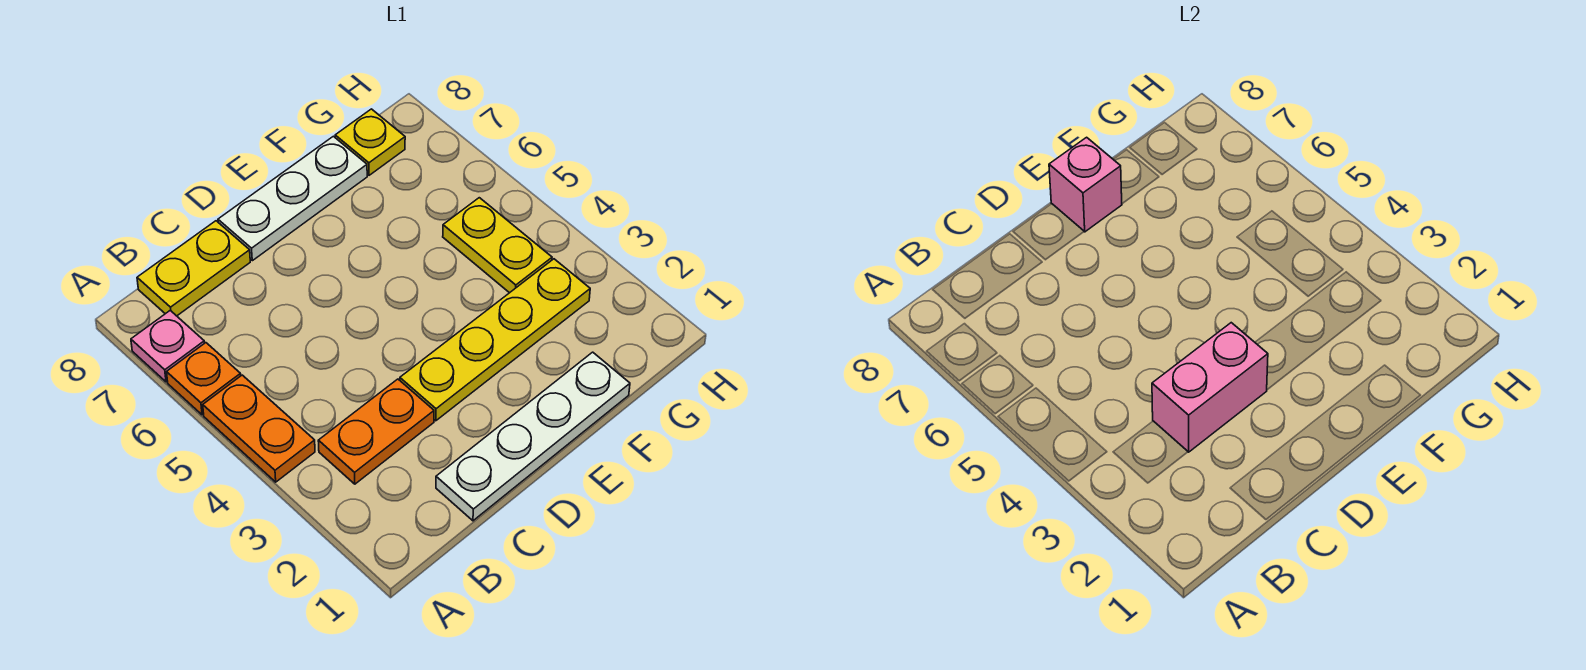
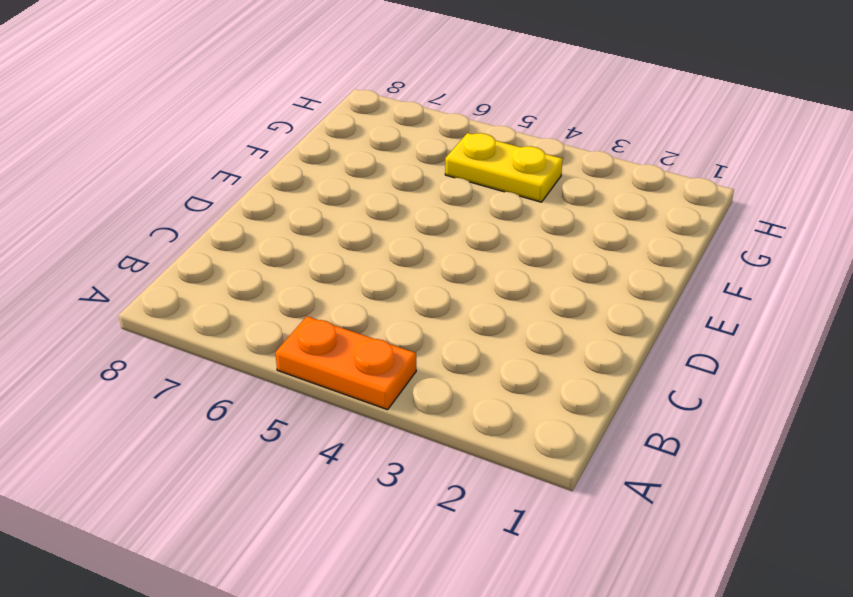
none -> orange plate A6 level 1
none -> pink plate A7 level 1
none -> orange plate B3:C3 level 1

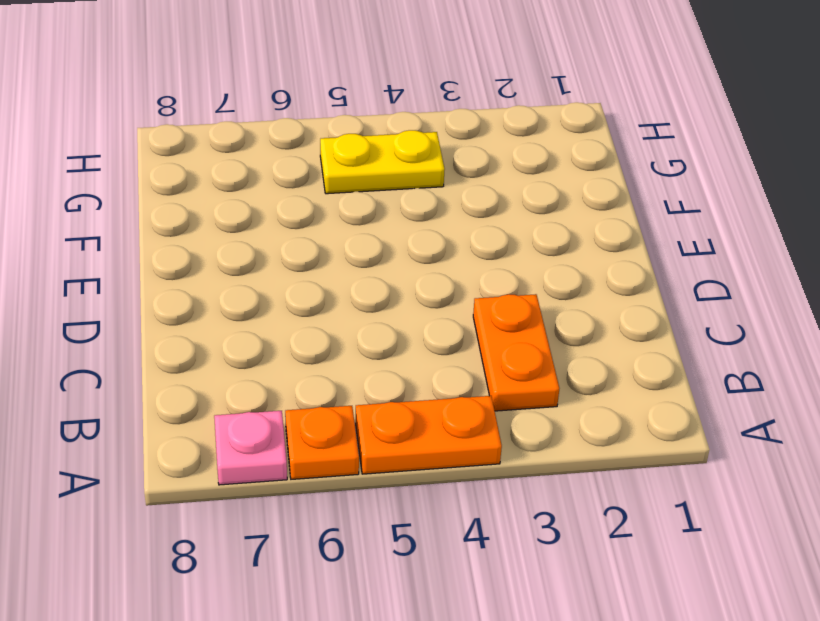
none -> yellow plate B8:C8 level 1
none -> white plate C1:F1 level 1
none -> yellow plate D3:G3 level 1

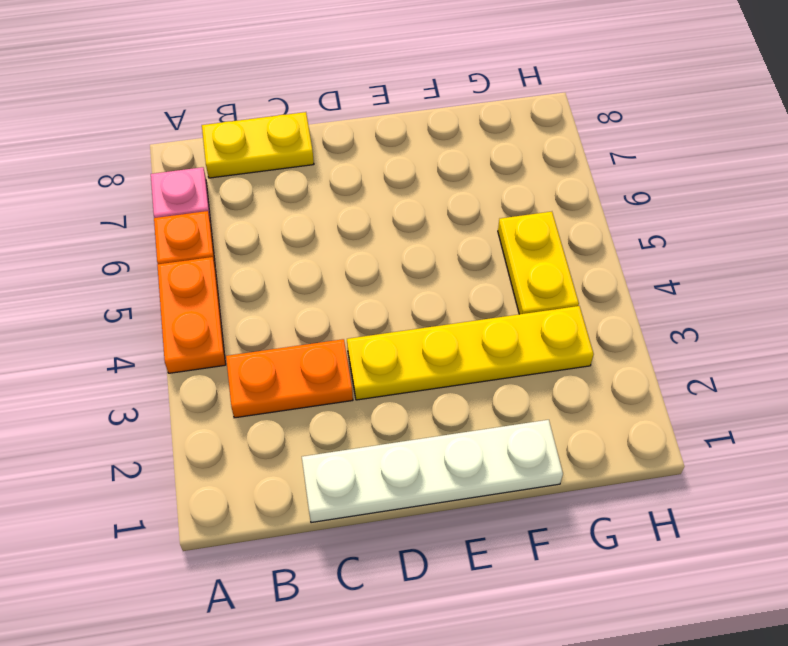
none -> white plate D8:F8 level 1
none -> yellow plate G8 level 1
none -> pink brick C3:D3 level 2

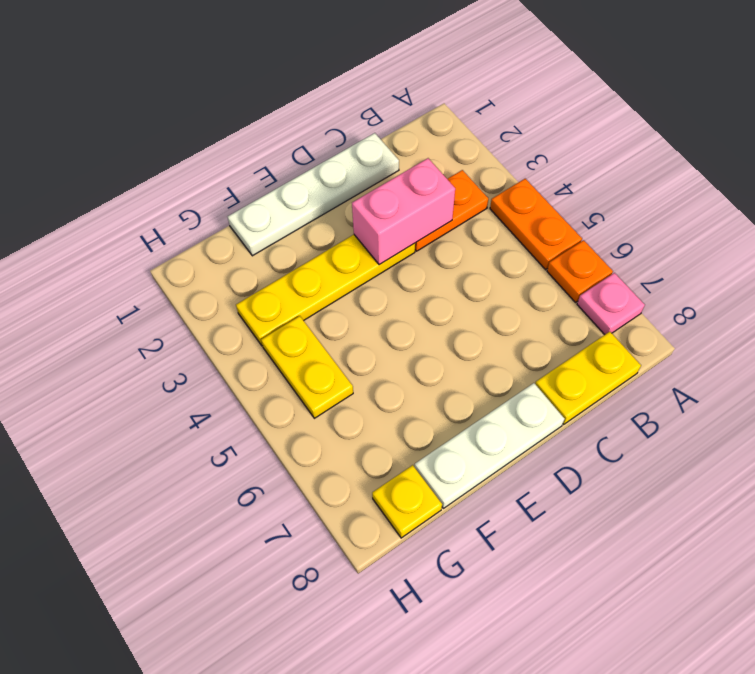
none -> pink brick E8 level 2

